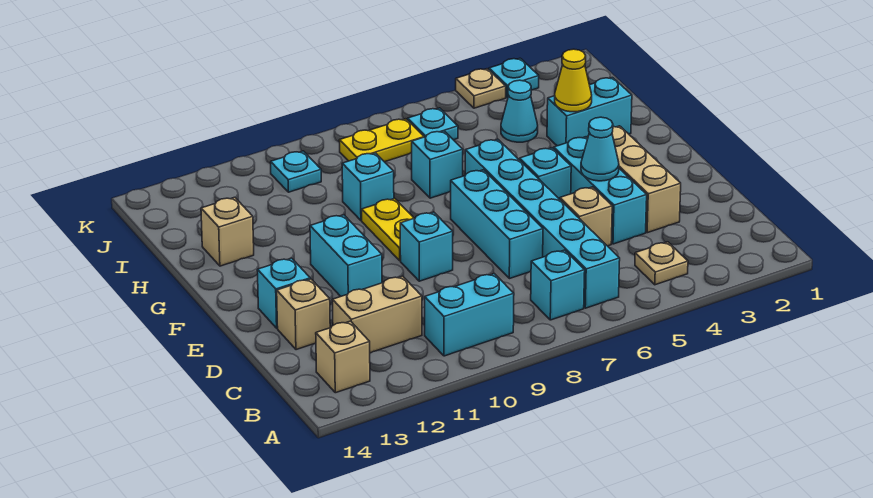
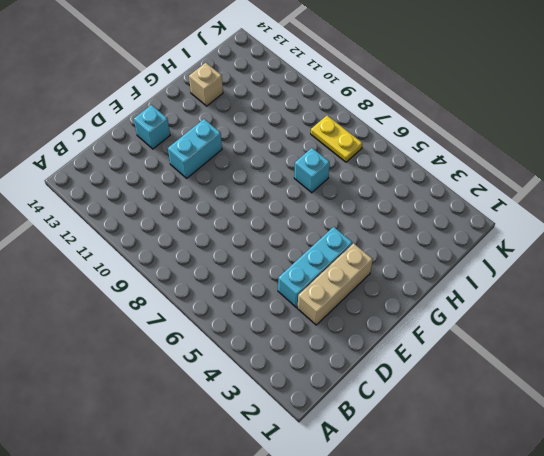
none -> tan plate B4 level 1
none -> cyan brick B6:G6 level 1
none -> cyan brick B7 level 1

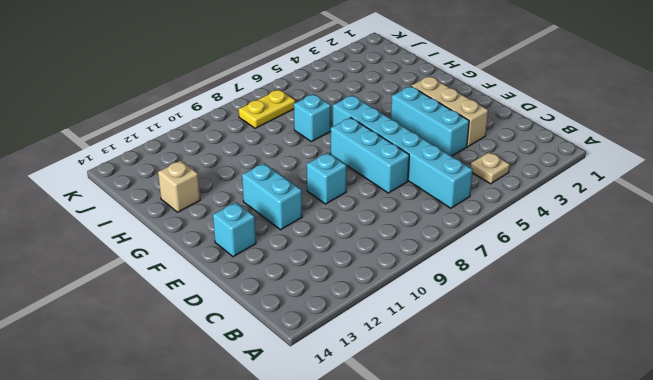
none -> cyan brick B7 level 1
none -> cyan brick B9:B10 level 1
none -> tan brick B13 level 1

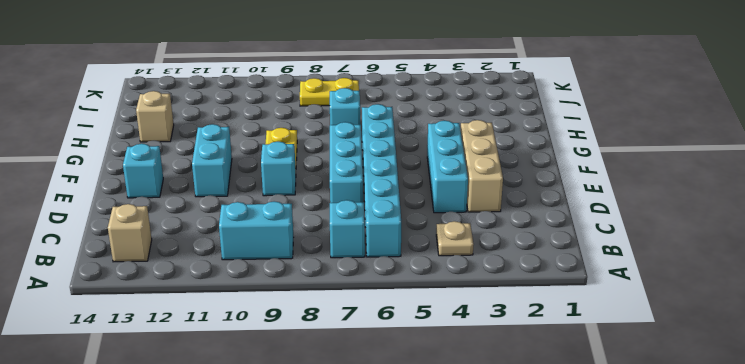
none -> tan brick C11:C12 level 1
none -> tan brick D5 level 1
none -> tan brick D13 level 1

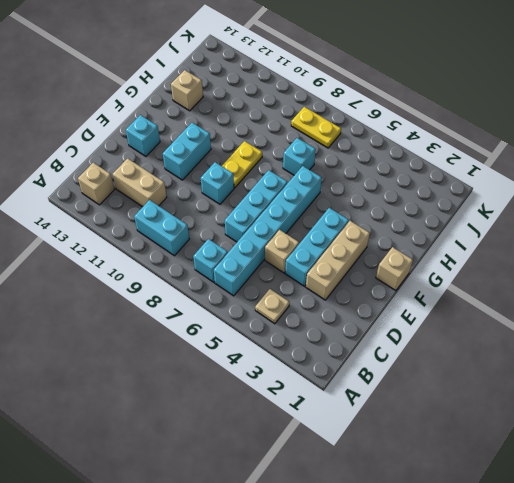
tan brick F1 level 1 -> tan brick D13 level 1
none -> cyan brick F5 level 1
none -> cyan brick H2:H3 level 1
none -> cyan brick H9 level 1

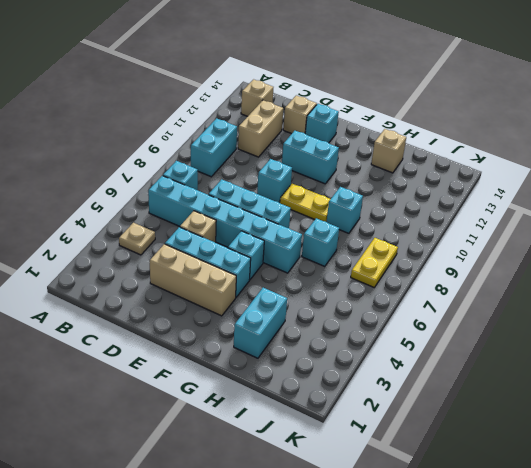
none -> cyan cone I4 level 1
none -> cyan plate J6 level 1
none -> cyan plate J10 level 1

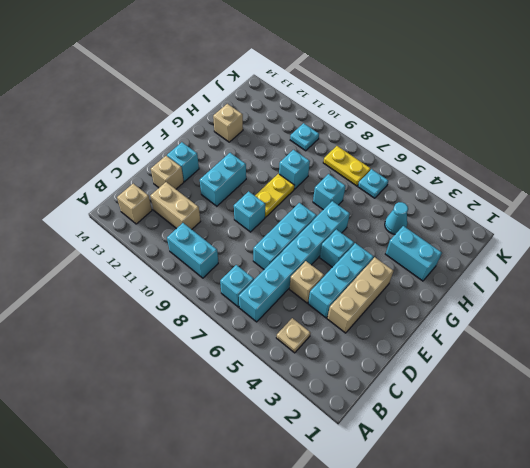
none -> cyan plate K3 level 1
none -> tan plate K4 level 1
none -> cyan cone E4 level 2

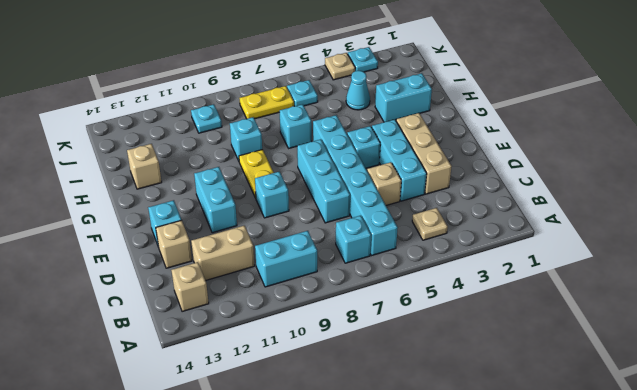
none -> cyan cone E4 level 2
none -> yellow cone H3 level 2

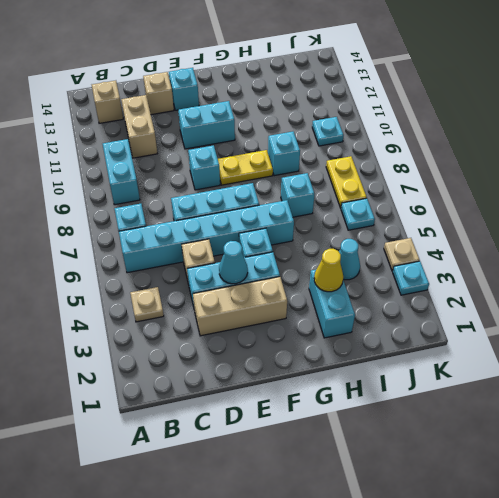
none -> tan brick H13 level 1

